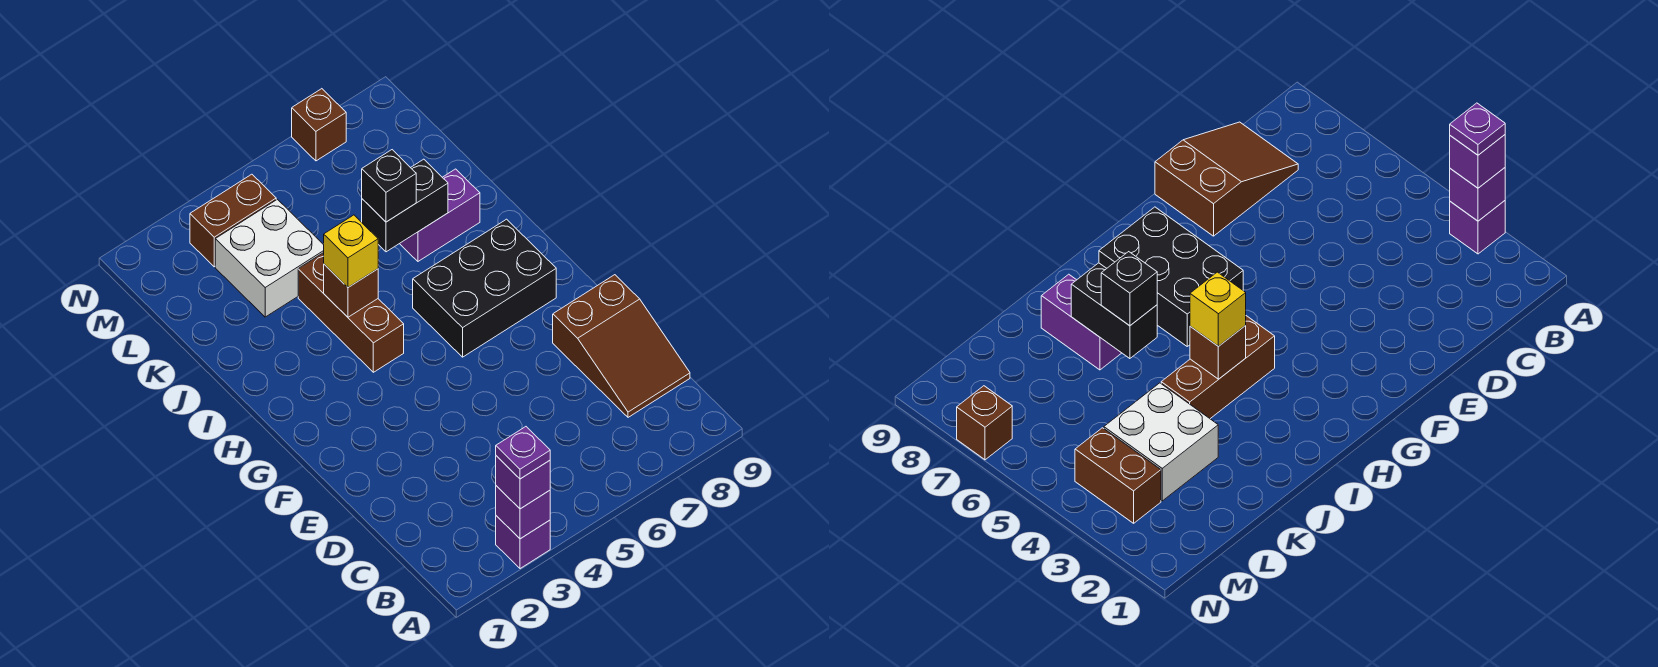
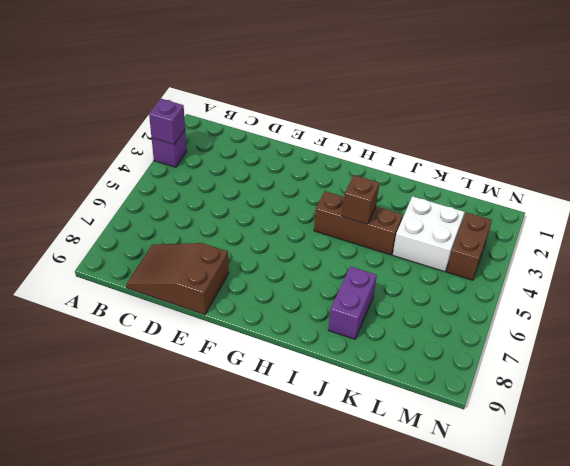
none -> black brick G6:H8 level 1
none -> brown brick N7 level 1
none -> black brick J6:J7 level 2

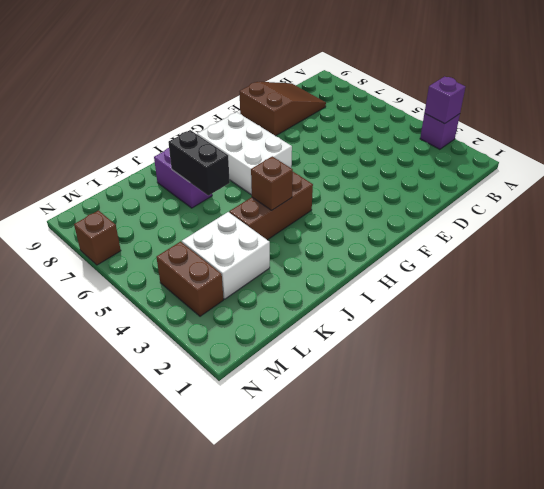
white brick G6:H8 level 1 -> black brick G6:H8 level 1
none -> purple brick A3 level 3
none -> yellow brick I4 level 3
none -> black brick J6 level 3

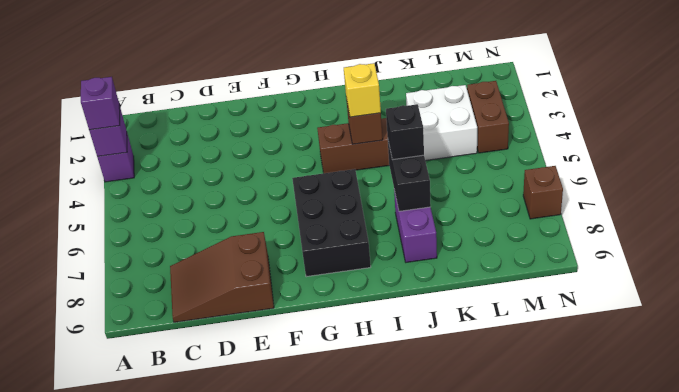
none -> purple plate A3 level 4

